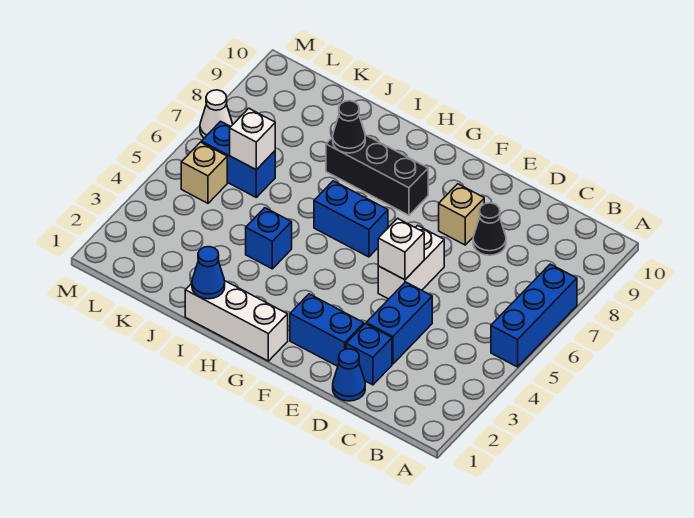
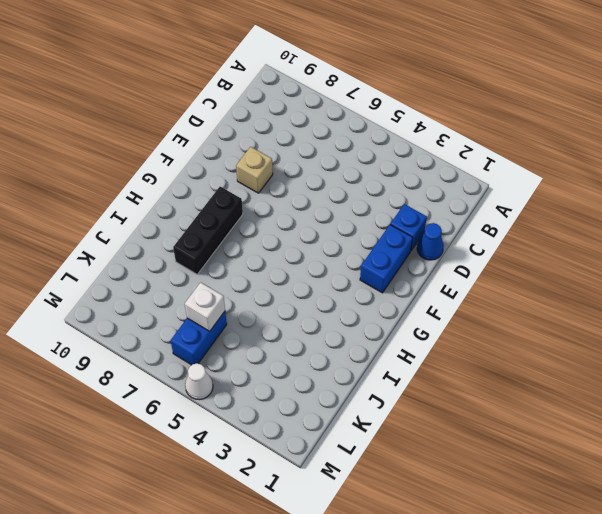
white cone M5 level 1 -> white cone M7 level 1
none -> blue brick A5:A7 level 1
none -> blue brick D3:D4 level 1
none -> black cone D8 level 1

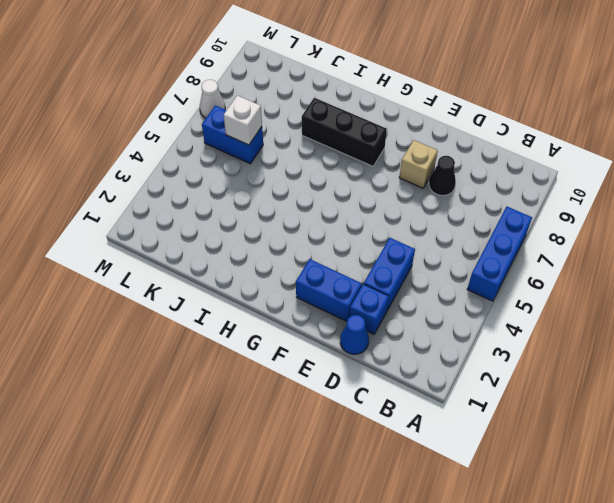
none -> white brick E5:E6 level 1
none -> white brick G1:I1 level 1
none -> blue brick G6:H6 level 1

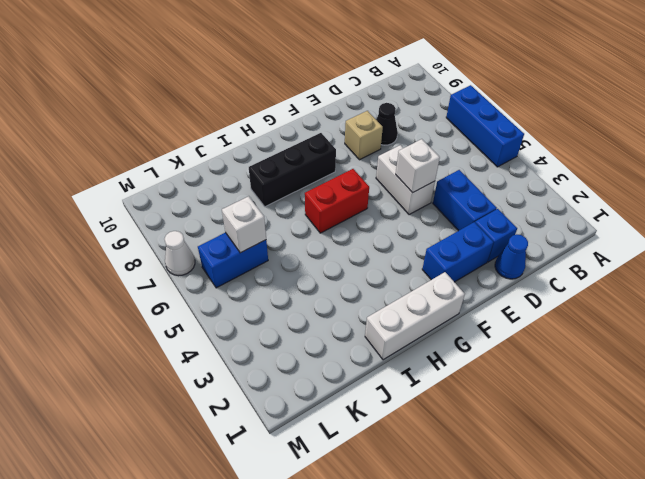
red brick G6:H6 level 1 -> blue brick G6:H6 level 1
none -> blue brick I4 level 1
none -> tan brick L5 level 1
none -> blue cone I1 level 2

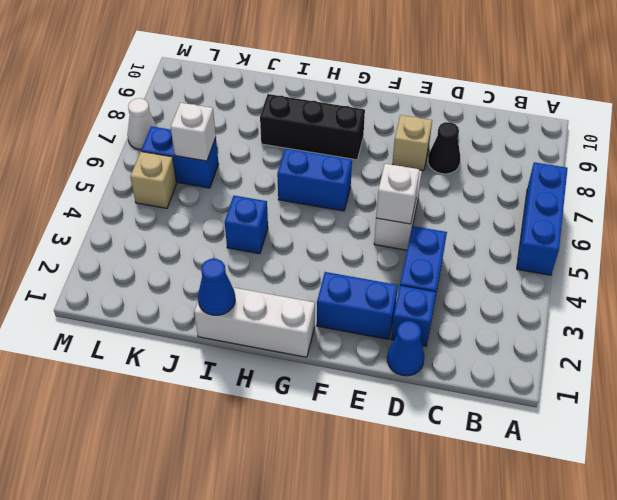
none -> black cone I8 level 2

